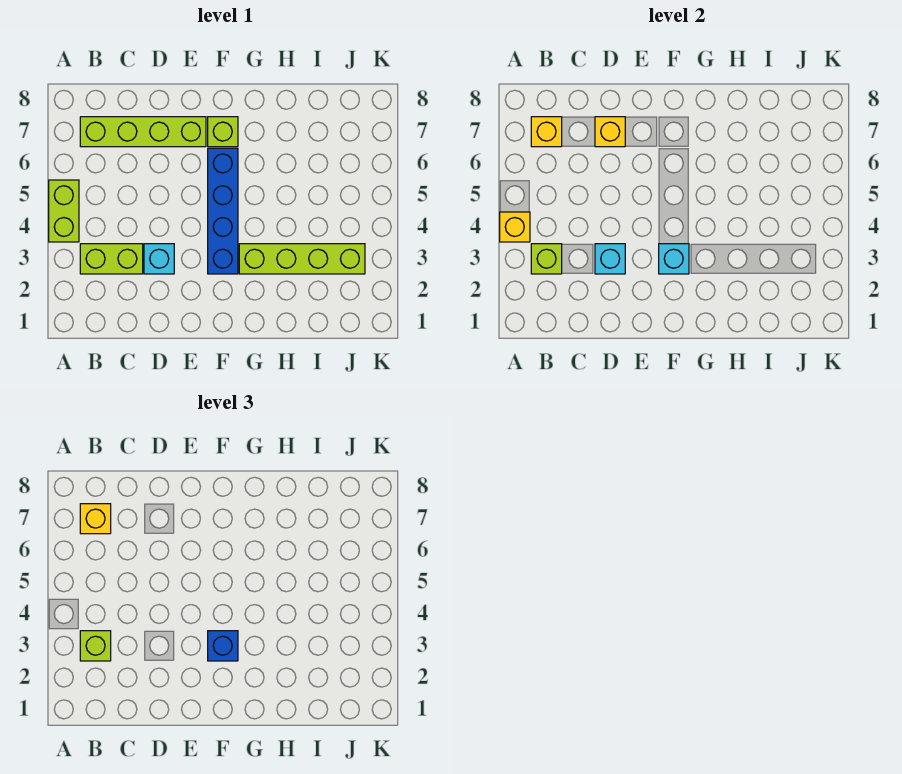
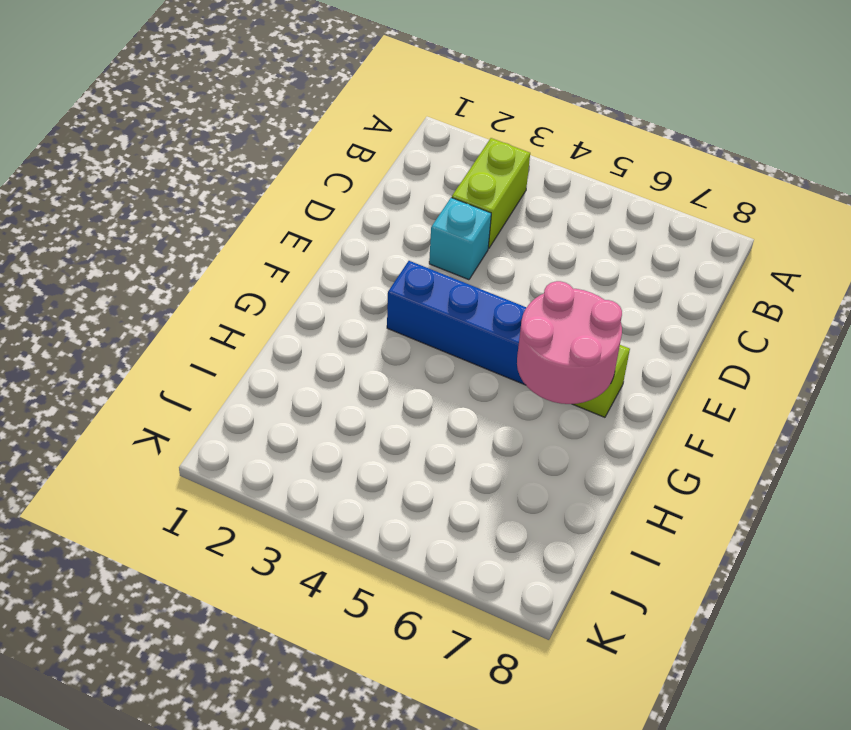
pink round brick F6:G7 level 2 -> none
none -> lime brick A4:A5 level 1
none -> lime brick B7:E7 level 1
none -> lime brick G3:J3 level 1

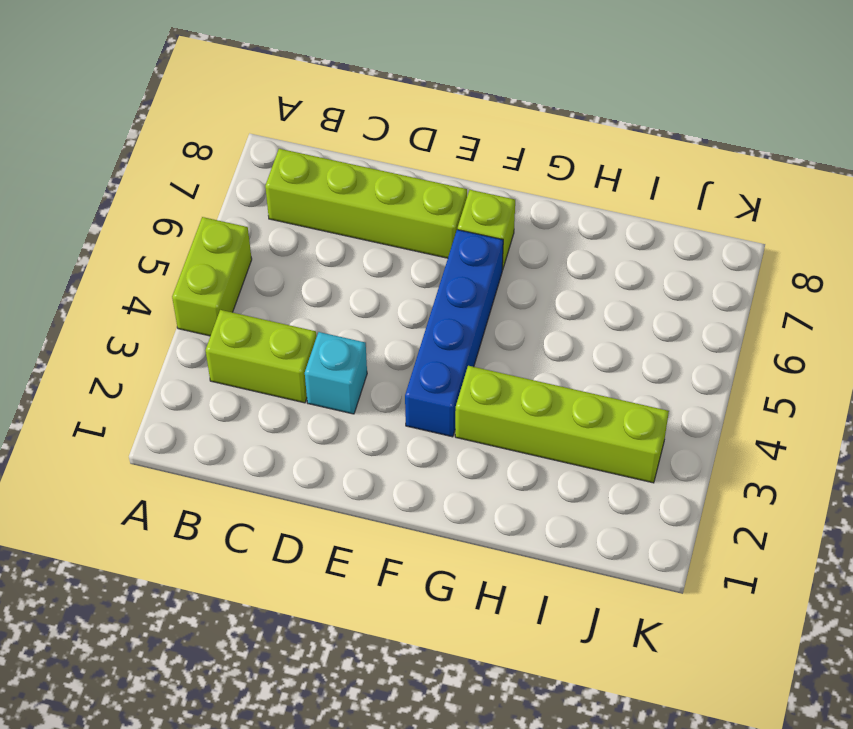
none -> yellow brick A4 level 2
none -> lime brick B3 level 2
none -> yellow brick B7 level 2

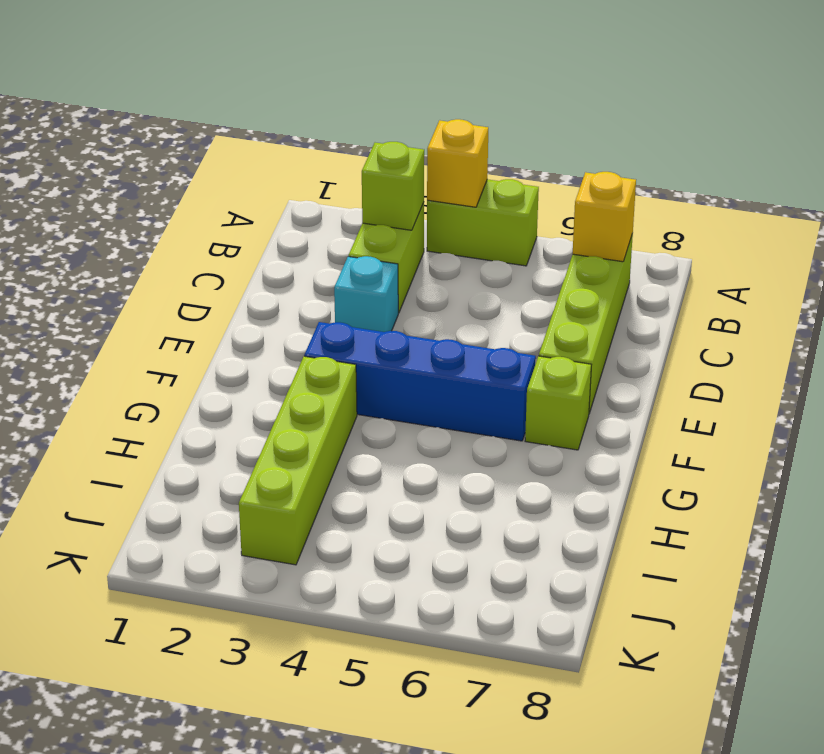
none -> cyan brick D3 level 2
none -> yellow brick D7 level 2
none -> cyan brick F3 level 2

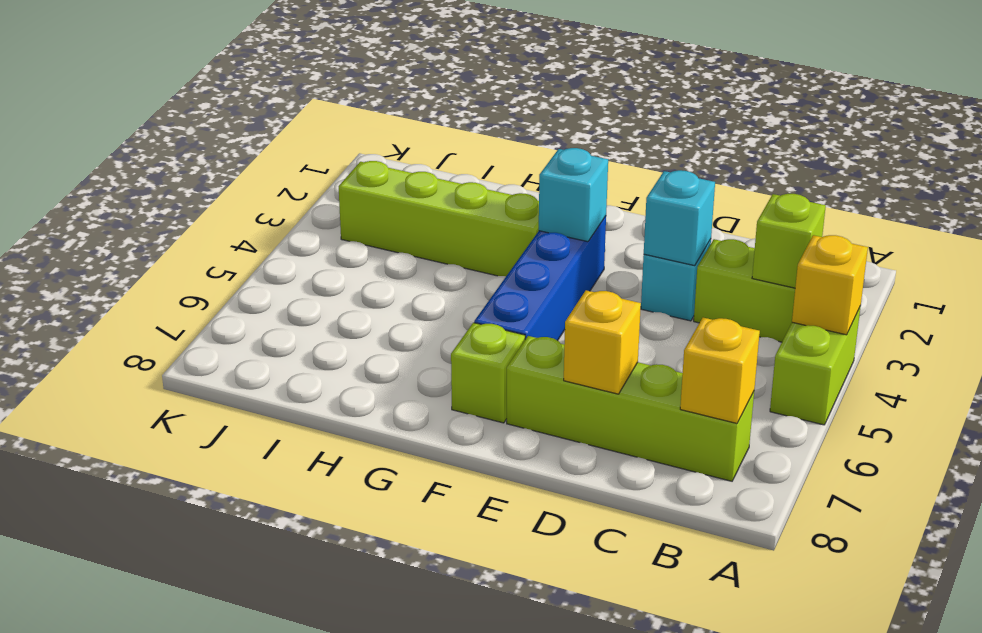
none -> lime brick B3 level 3
none -> yellow brick B7 level 3
none -> blue brick F3 level 3

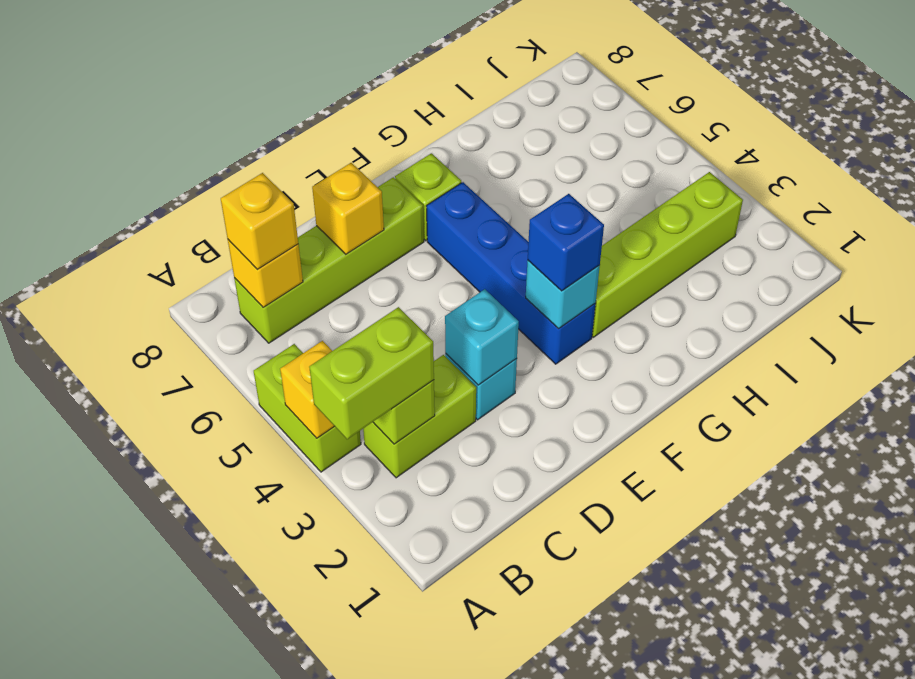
lime brick A3:B3 level 3 -> lime brick B3 level 3

